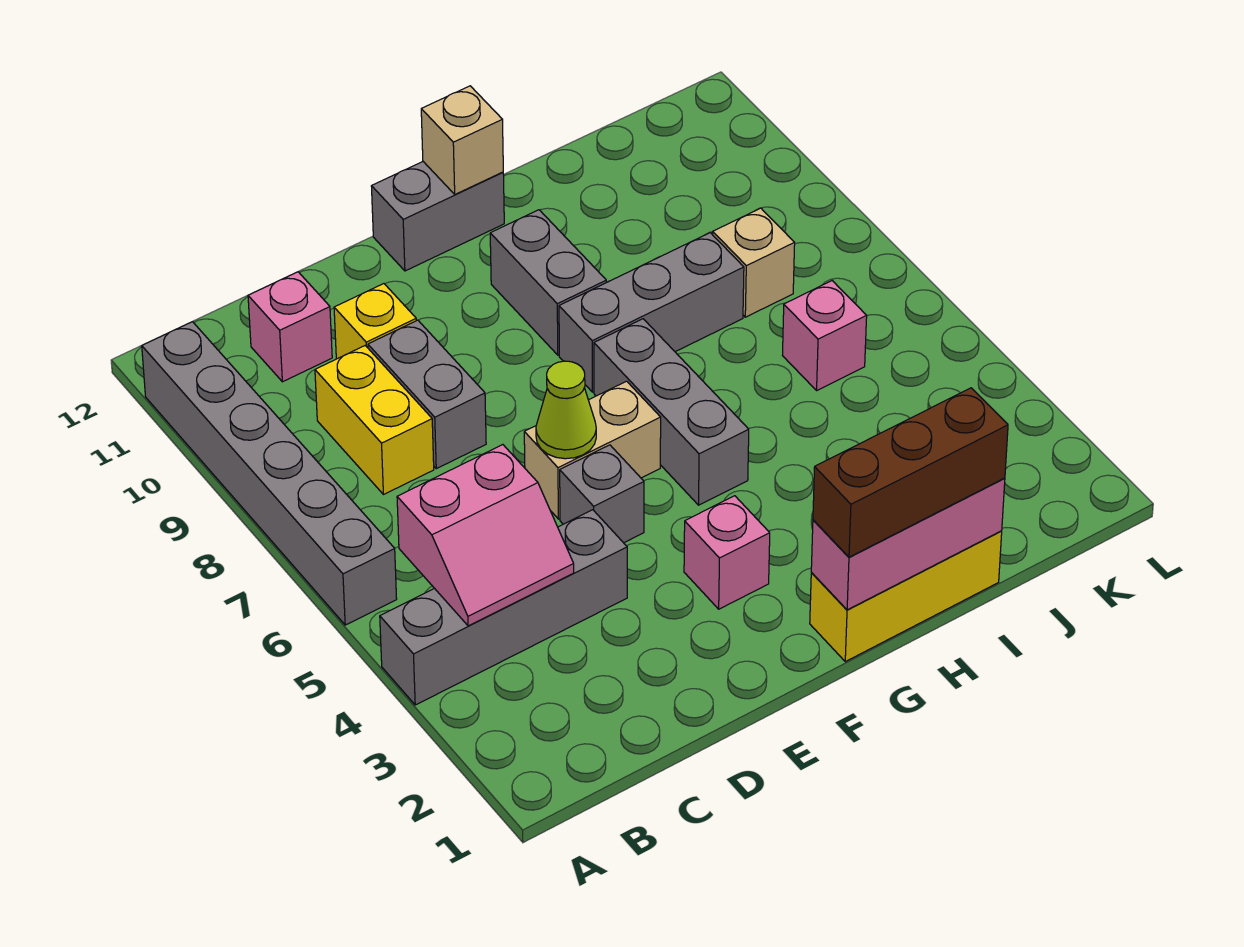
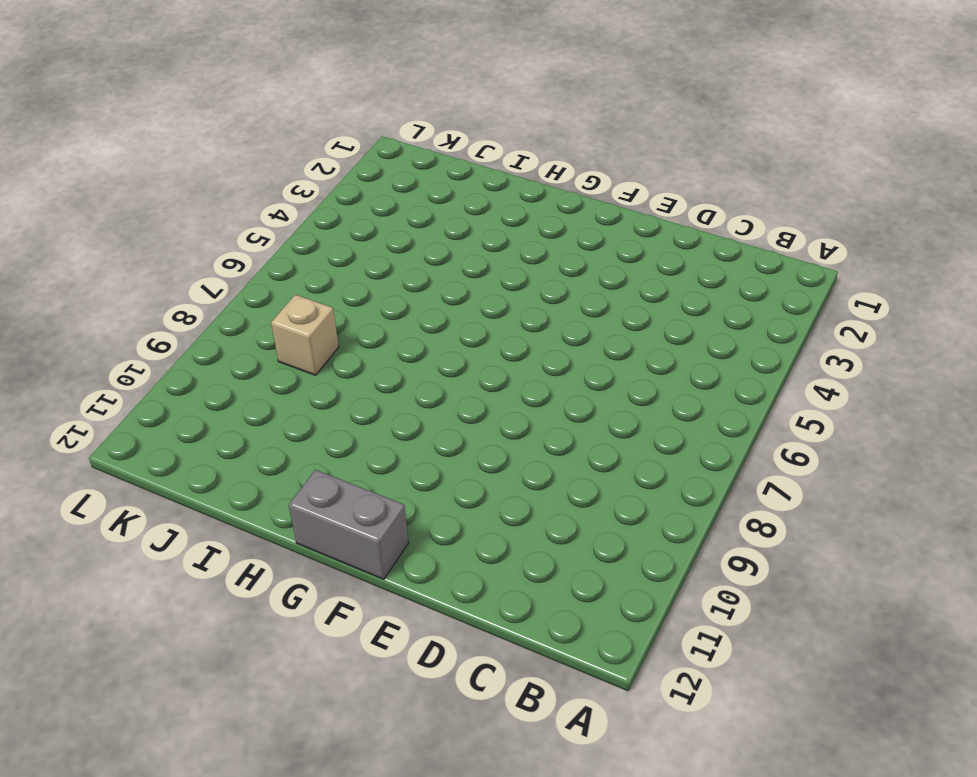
none -> grey brick A4:D4 level 1
none -> grey brick A6:A11 level 1
none -> yellow brick C8:C9 level 1

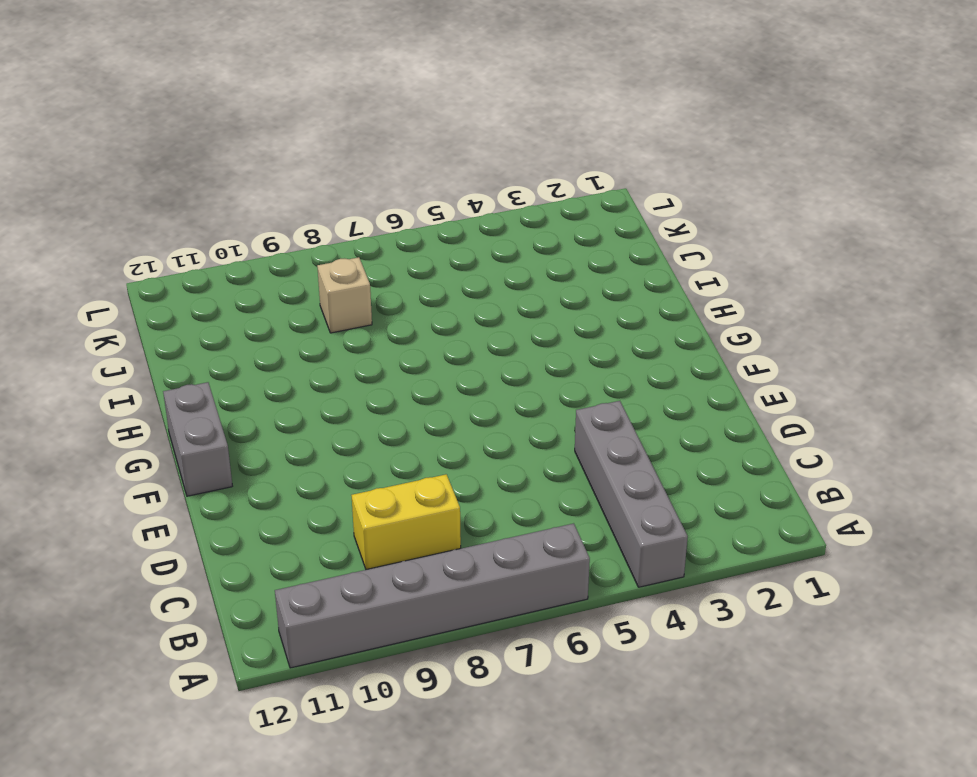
none -> pink brick C11 level 1
none -> grey brick D8:D9 level 1
none -> yellow brick D10 level 1

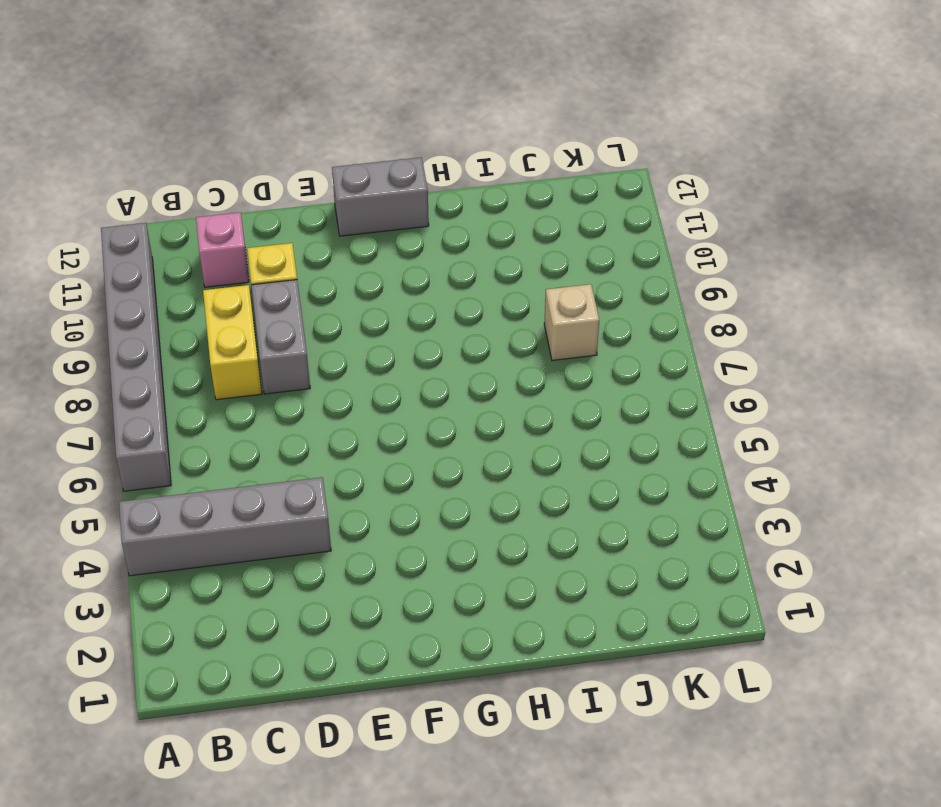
none -> grey brick E5 level 1
none -> tan brick E6:F6 level 1
none -> pink brick F3 level 1

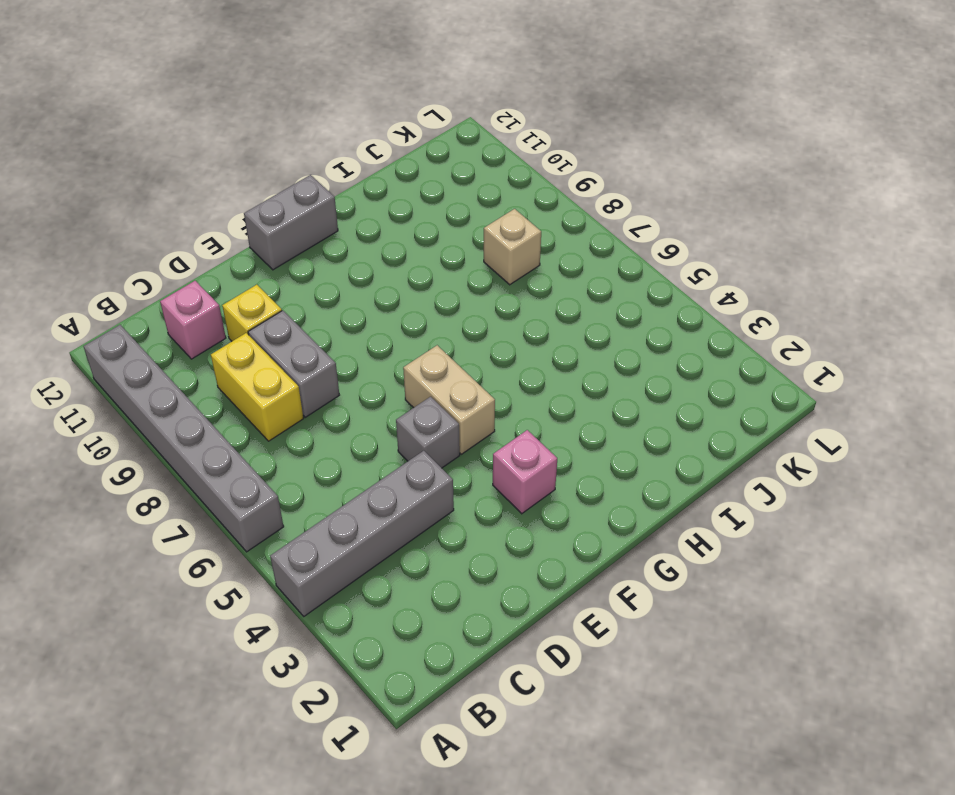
tan brick F5:F6 level 1 -> tan brick E6:F6 level 1
none -> yellow brick G1:I1 level 1
none -> grey brick G5:G7 level 1
none -> grey brick G8:I8 level 1

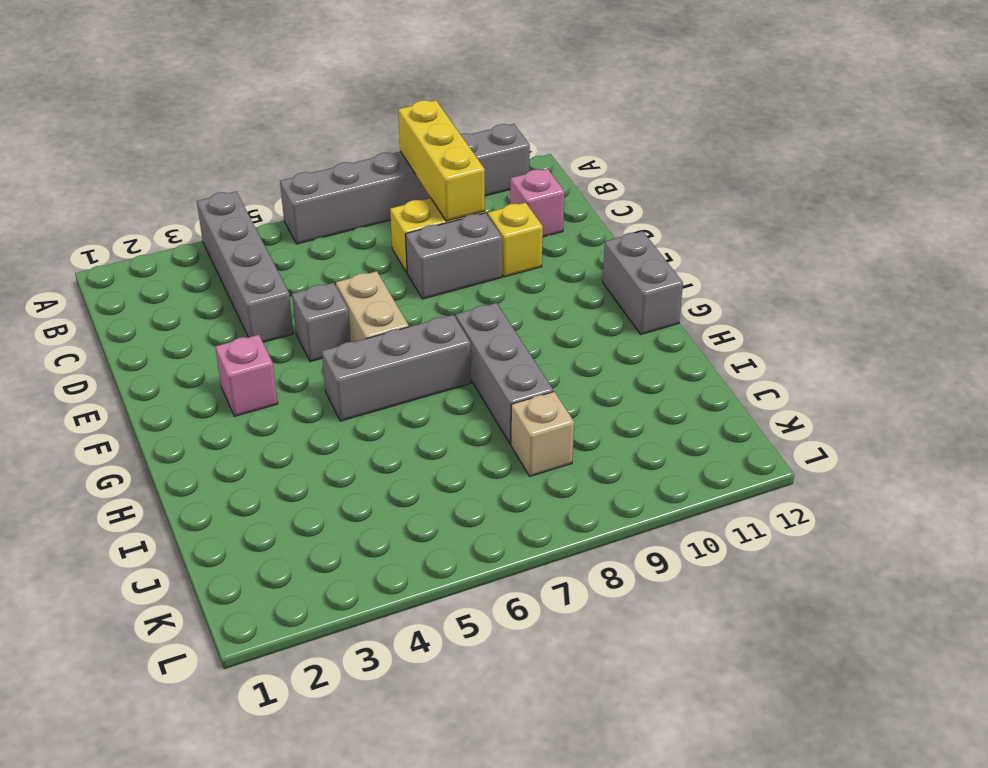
yellow brick A9:C9 level 2 -> yellow brick G1:I1 level 1
none -> grey brick G9:G10 level 1
none -> pink brick J6 level 1
none -> pink slope B4:C5 level 2 top 5

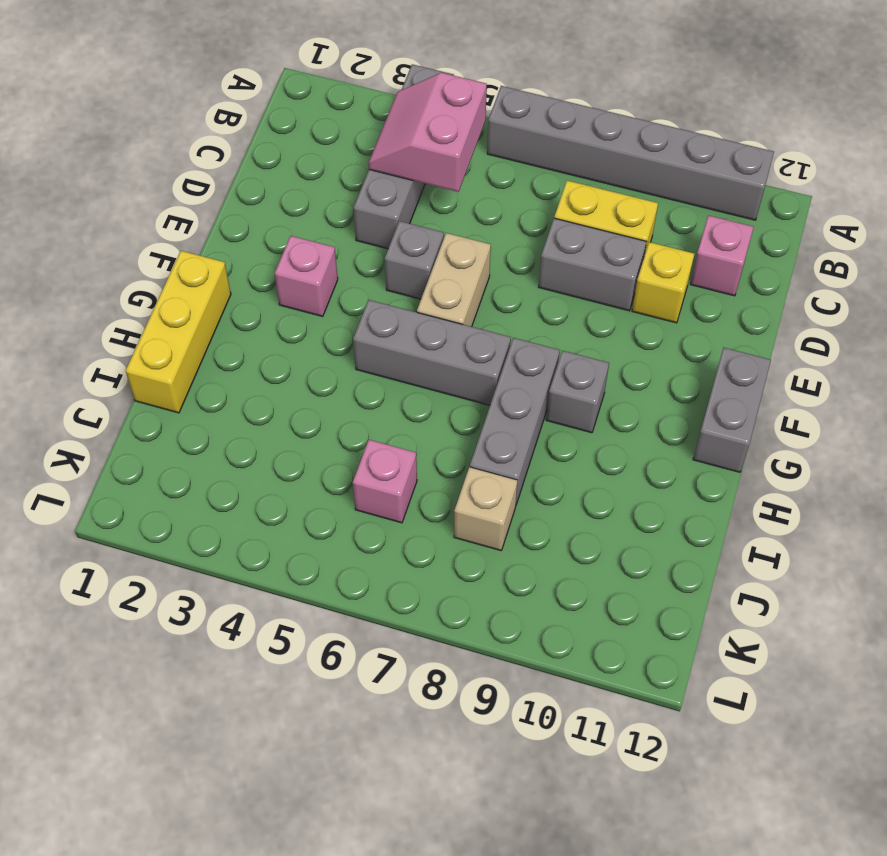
grey brick G9 level 1 -> grey brick G9:G10 level 1
none -> lime cone E6 level 2
none -> pink brick G1:I1 level 2
none -> tan brick G12 level 2

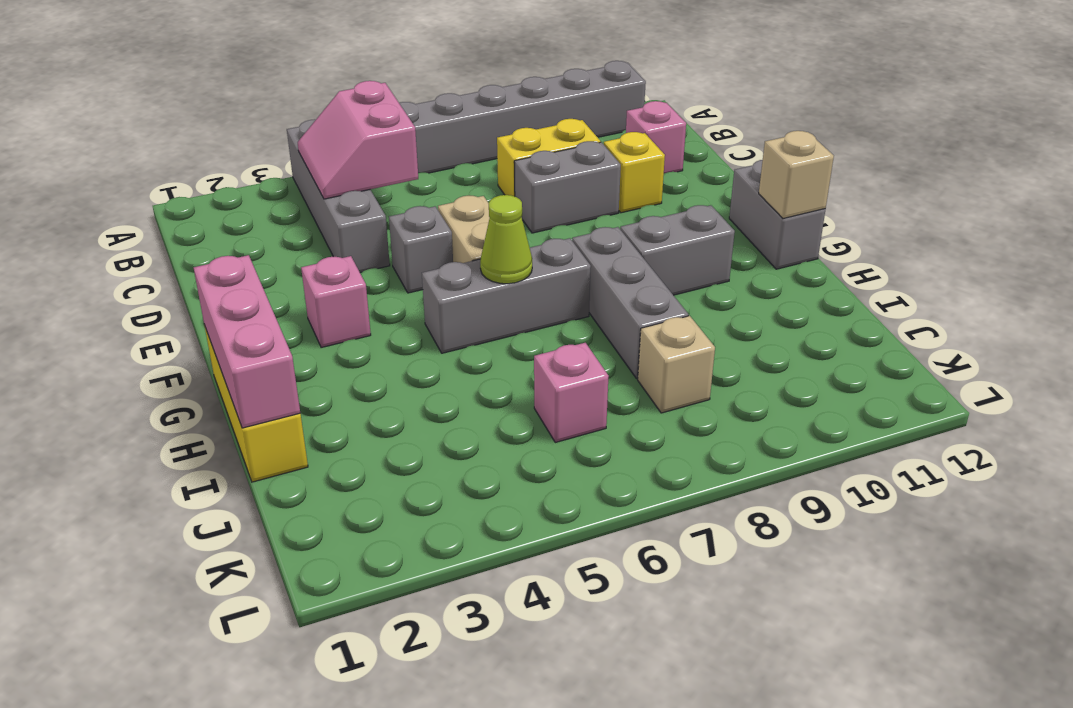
lime cone G6 level 2 -> lime cone E6 level 2
none -> brown brick G1:I1 level 3

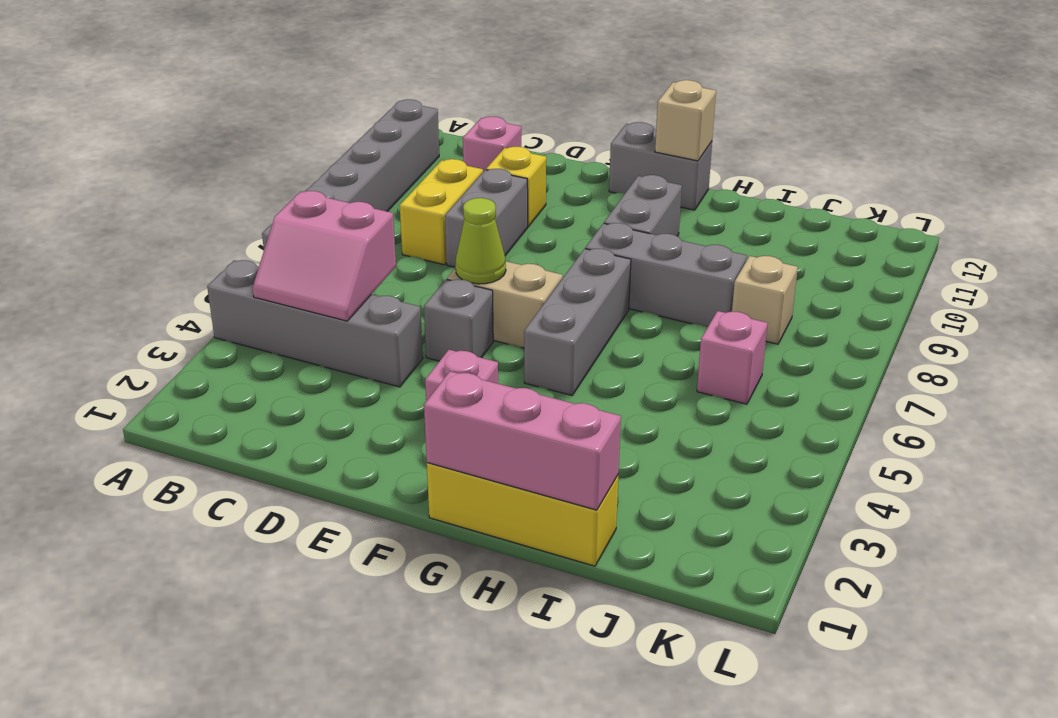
none -> brown brick G1:I1 level 3

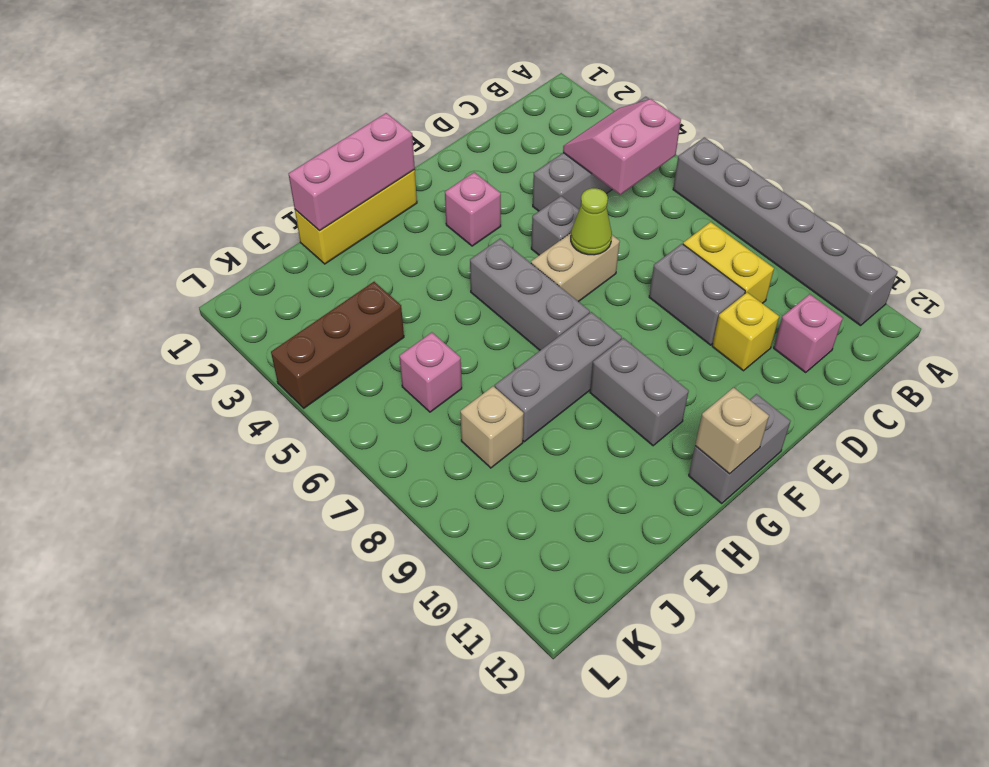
brown brick J4:L4 level 1 -> brown brick G1:I1 level 3

